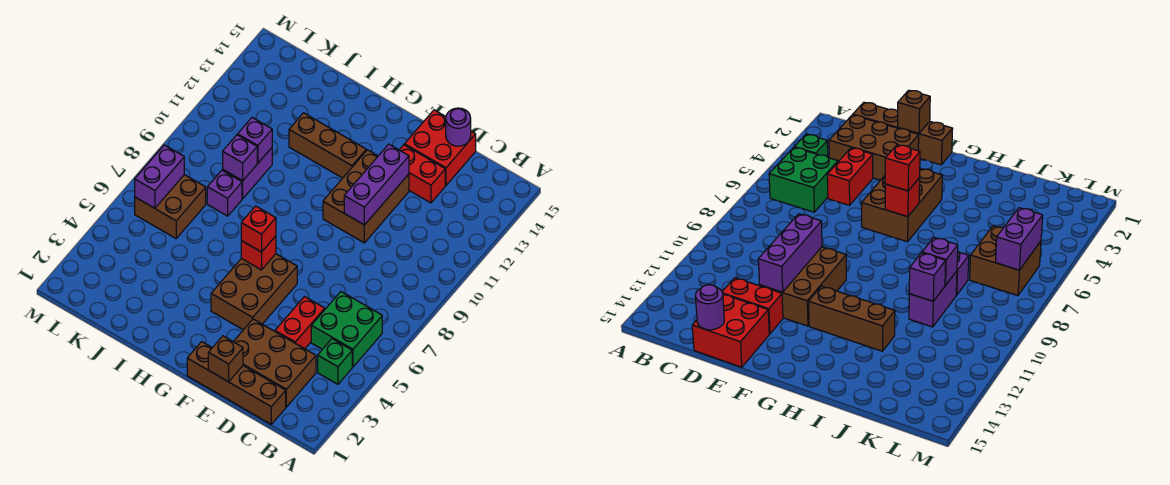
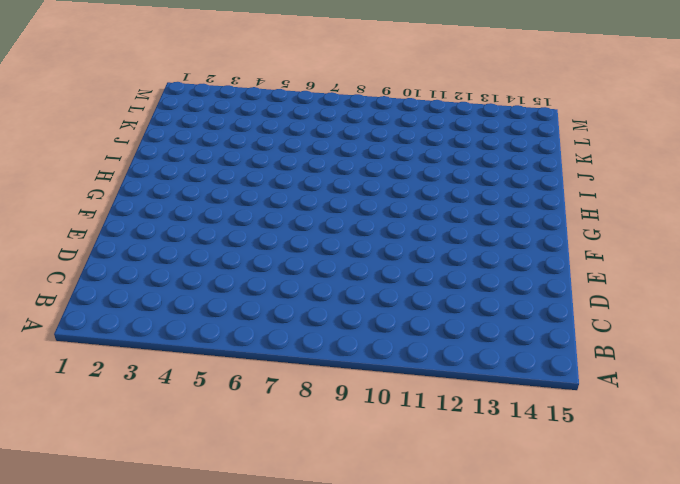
none -> green brick B4 level 1
none -> green brick B5:C6 level 1
none -> brown brick C1:F1 level 1

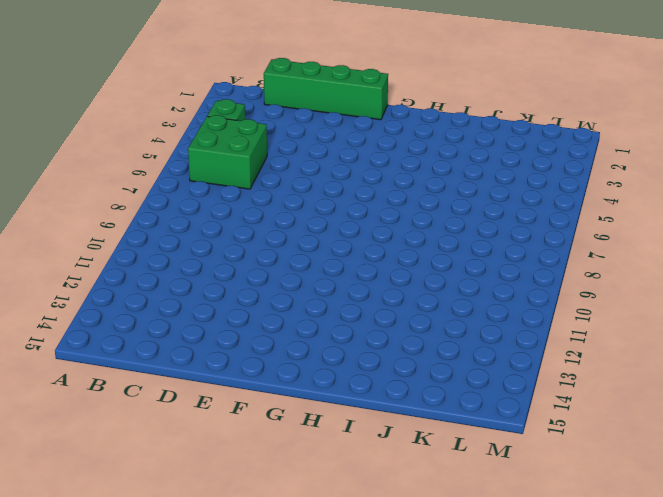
green brick C1:F1 level 1 -> brown brick C1:F1 level 1
none -> brown brick C2:E3 level 1
none -> red brick D4:D5 level 1
none -> red brick D13:E13 level 1

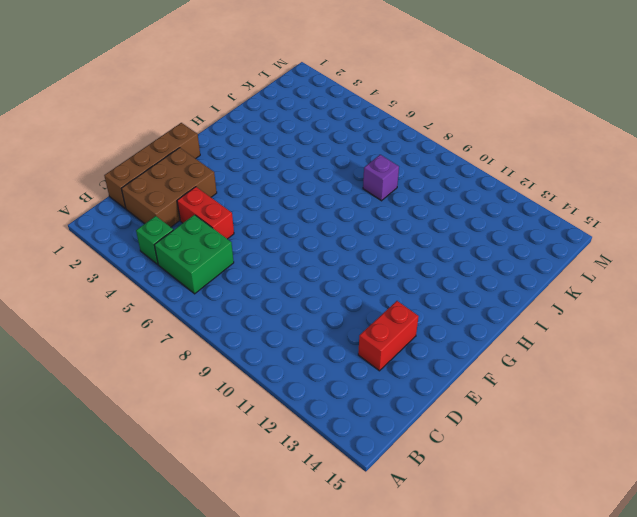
none -> red brick D14:E15 level 1
none -> brown brick E10:F12 level 1
none -> brown brick F4:G6 level 1

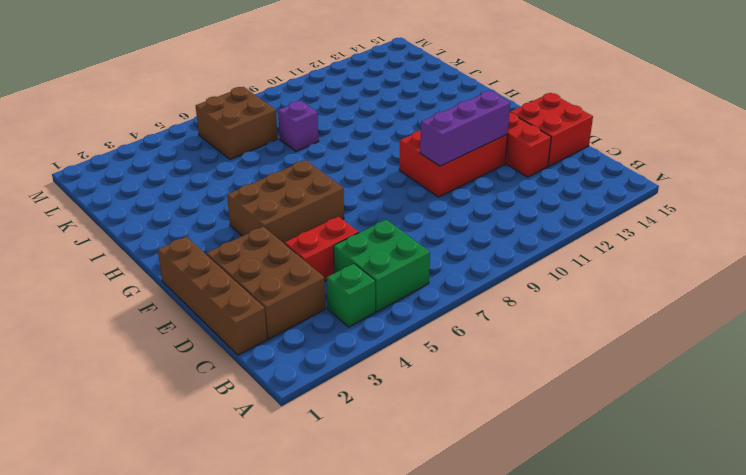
red brick E10:F12 level 1 -> brown brick E10:F12 level 1
none -> brown brick G12:I12 level 1
none -> purple brick J9:J10 level 1
none -> purple round brick D15 level 2

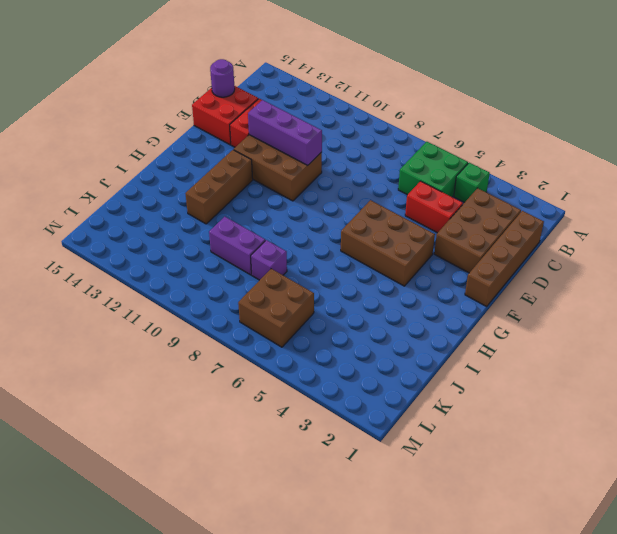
none -> brown brick E1 level 2
none -> red brick G6 level 2
none -> purple brick J9 level 2

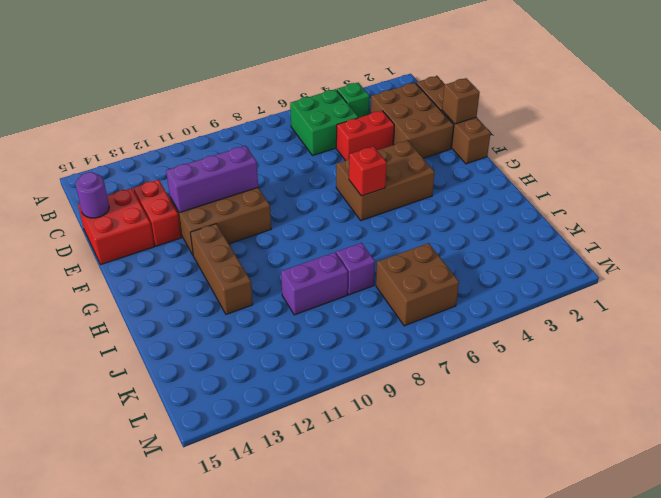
none -> purple brick J9 level 2
none -> purple brick J10 level 2
none -> purple brick L6:L7 level 2

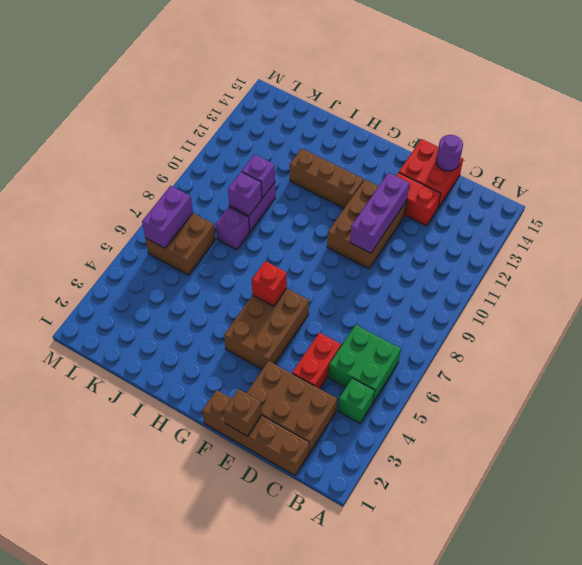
none -> red brick G6 level 3

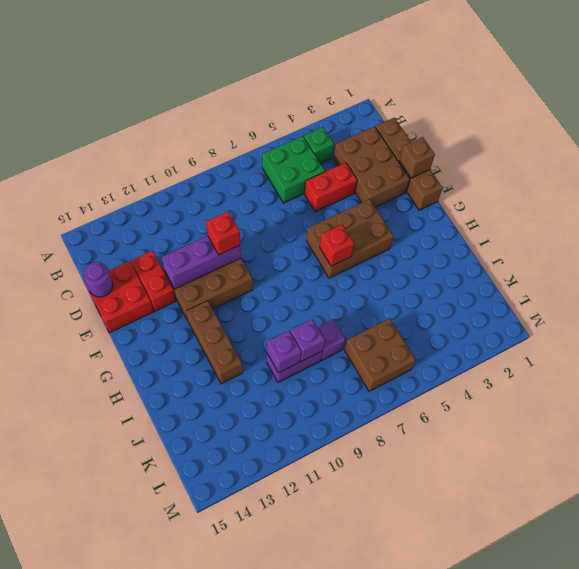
red brick E10 level 3 -> red brick G6 level 3
none -> purple brick L6:L7 level 2

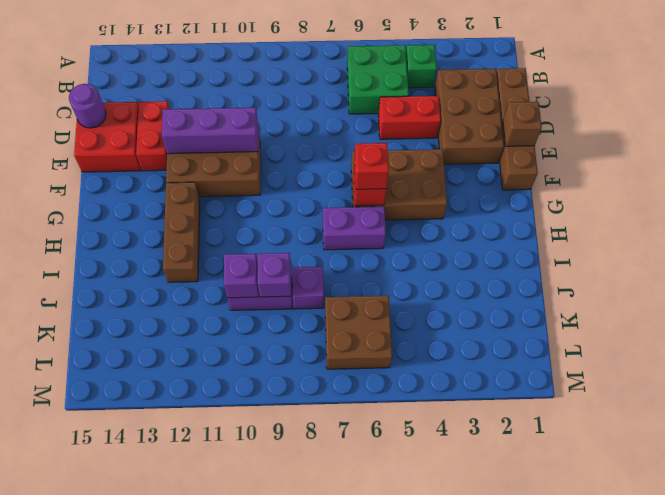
purple brick H6:H7 level 1 -> purple brick L6:L7 level 2

